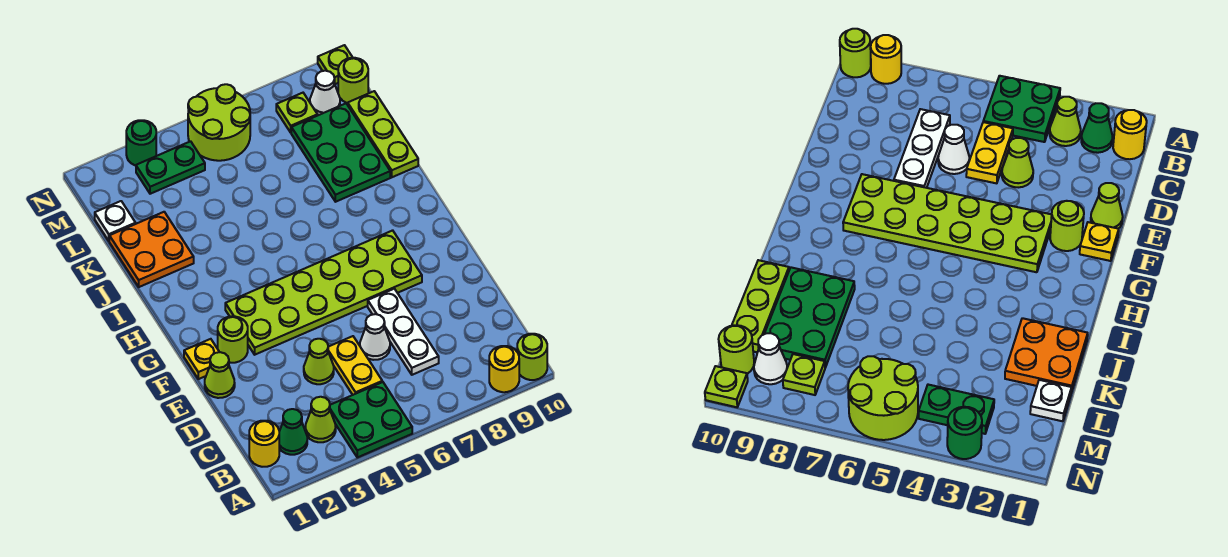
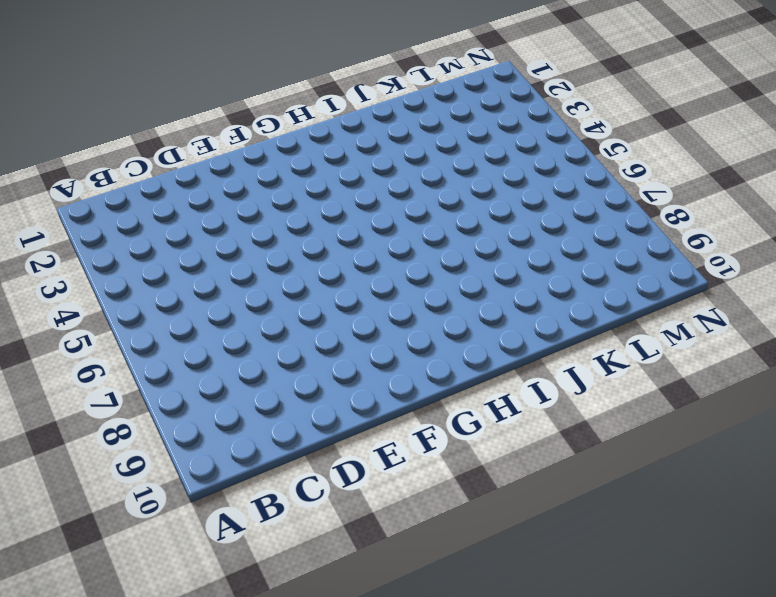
none -> green plate A4:B5 level 1
none -> yellow round brick A9 level 1
none -> lime round brick A10 level 1

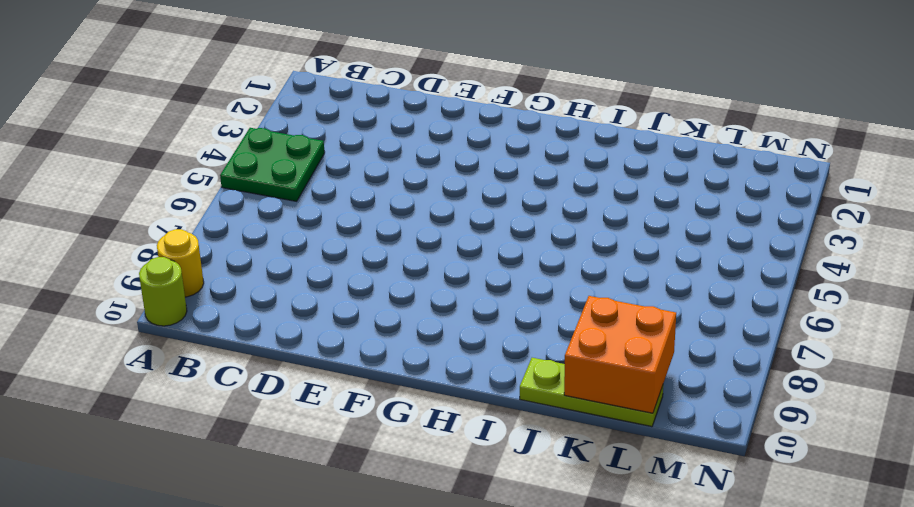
orange brick K9:L10 level 2 -> none
none -> yellow round brick B1 level 1
none -> green cone B2 level 1
none -> lime cone B3 level 1

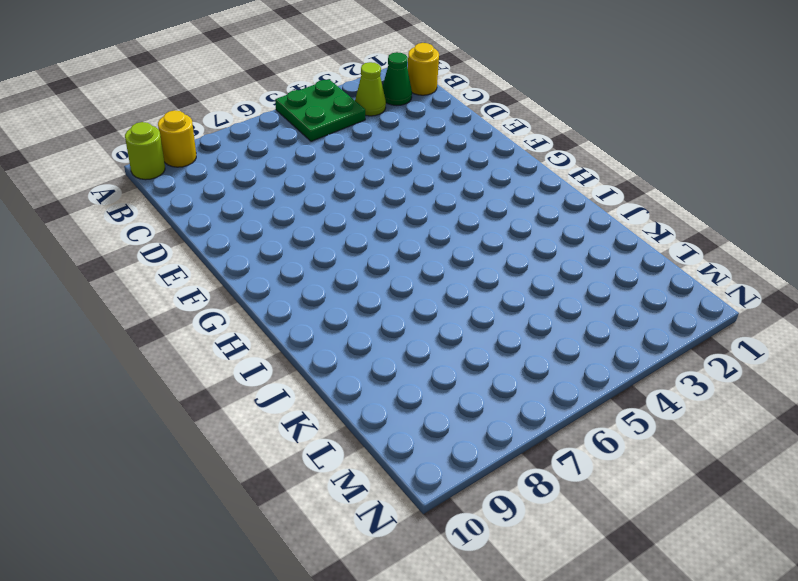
none -> yellow plate C5:D5 level 1
none -> white plate C7:E7 level 1
none -> lime cone D4 level 1

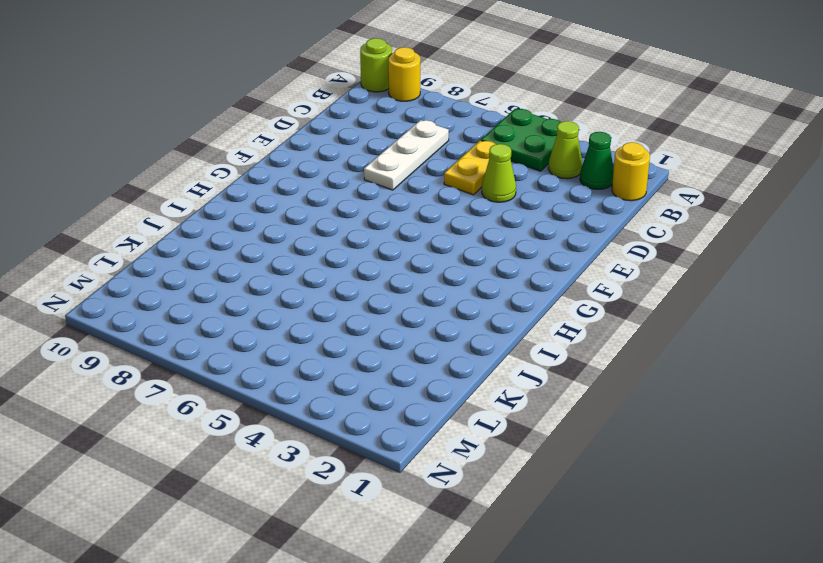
none -> white cone D6 level 1
none -> lime cone E1 level 1
none -> yellow plate F1 level 1

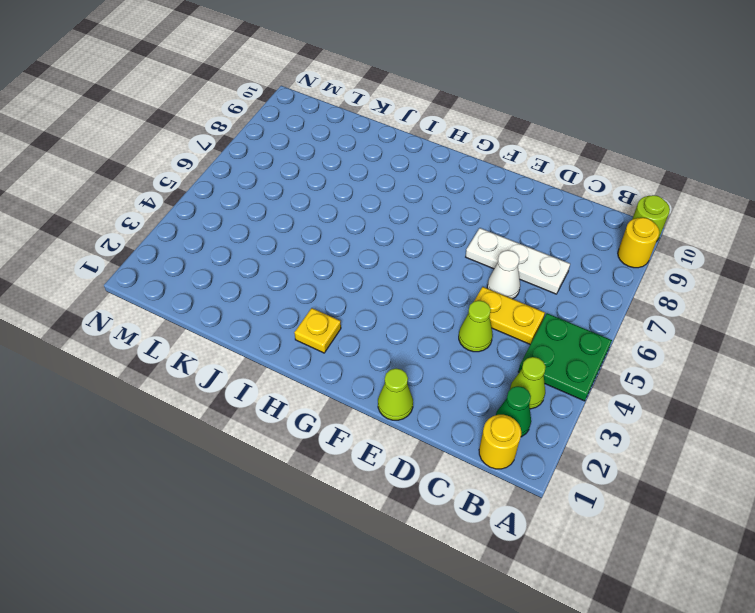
yellow plate H2 level 1 -> yellow plate F1 level 1
none -> lime round brick F2 level 1
none -> lime plate F3:G8 level 1
none -> orange plate J1:K2 level 1

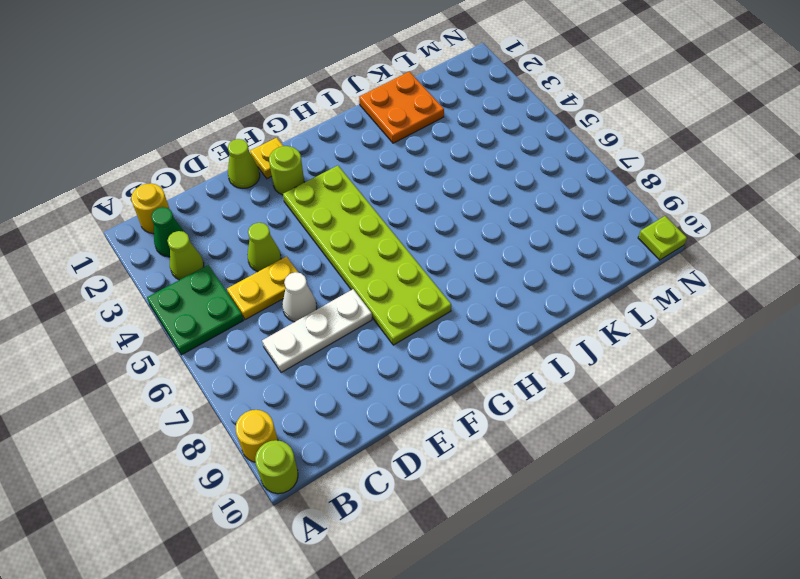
none -> green plate J8:L9 level 1
none -> lime plate J10:L10 level 1
none -> white plate L1 level 1

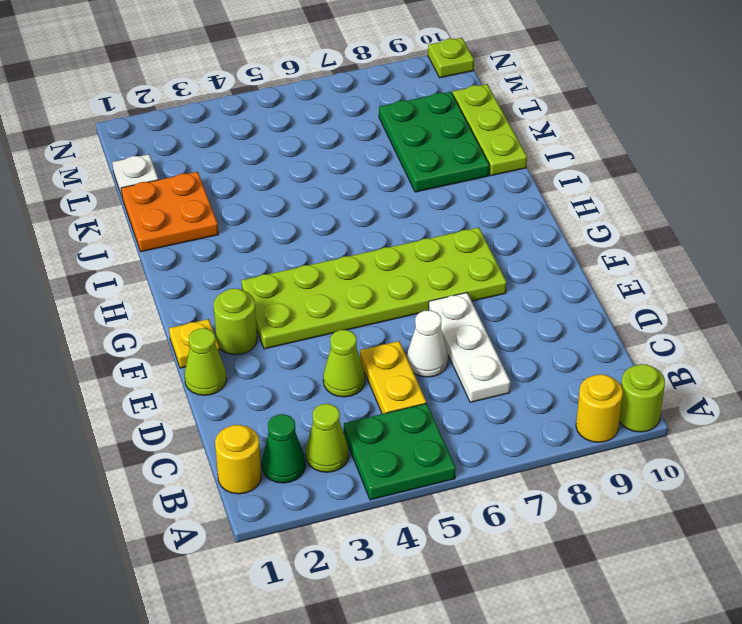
none -> green plate M3:M4 level 1
none -> lime round brick M5:N6 level 1
none -> lime plate M8 level 1

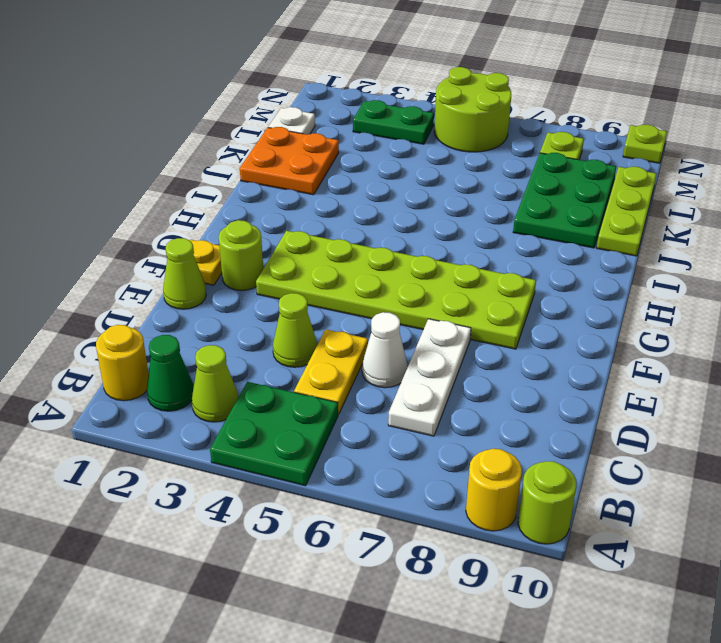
none -> white cone M9 level 1
none -> lime round brick M10 level 1
none -> green round brick N3 level 1

